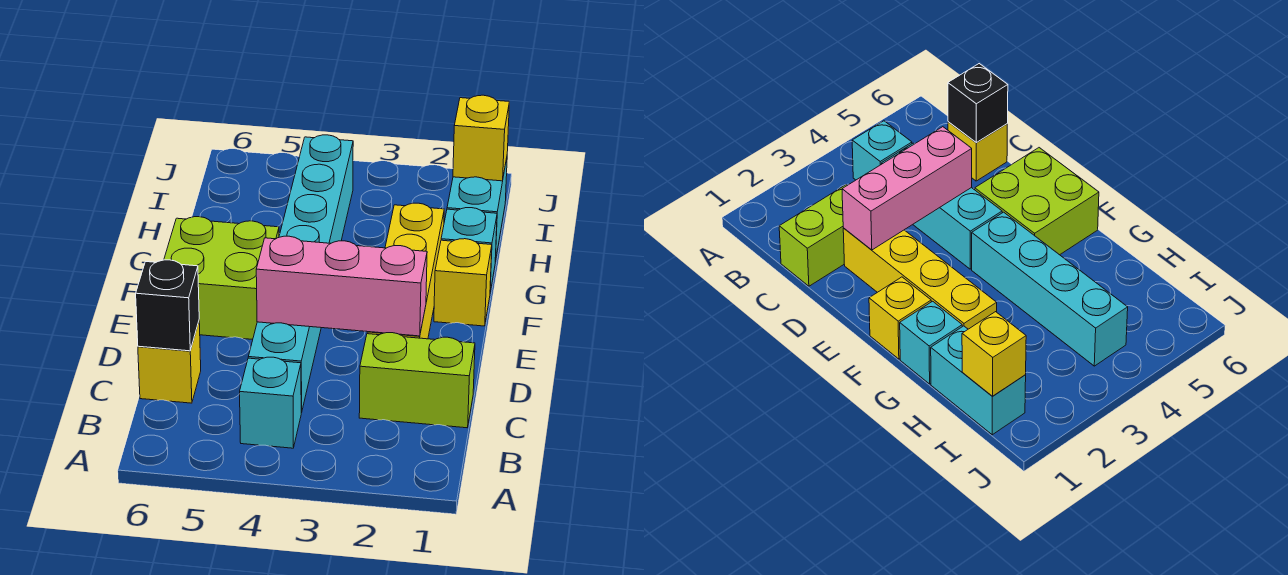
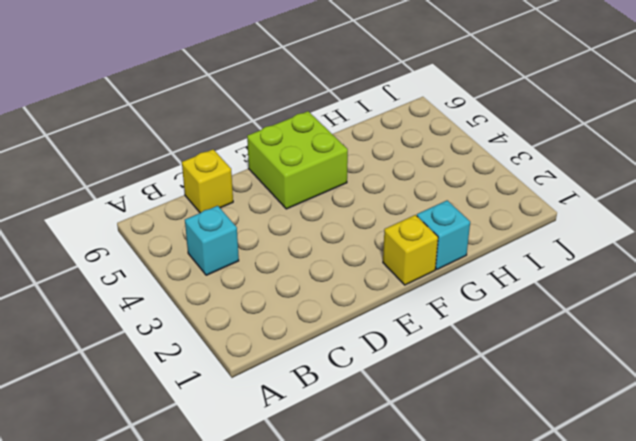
none -> lime brick C1:C2 level 1
none -> cyan brick C4:E4 level 1
none -> yellow brick D2:G2 level 1

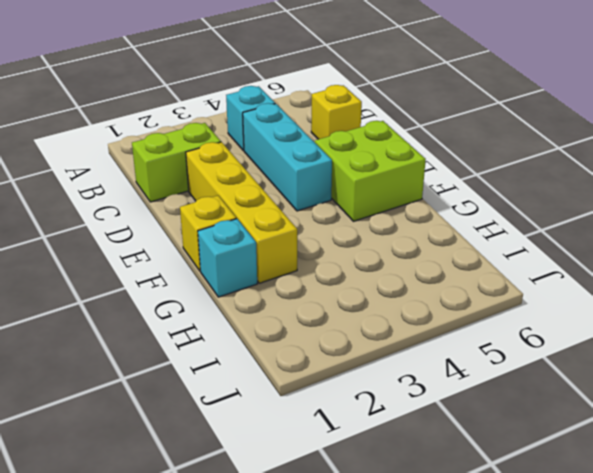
none -> cyan brick F4:I4 level 1
none -> cyan brick H1:I1 level 1
none -> black brick C6 level 2

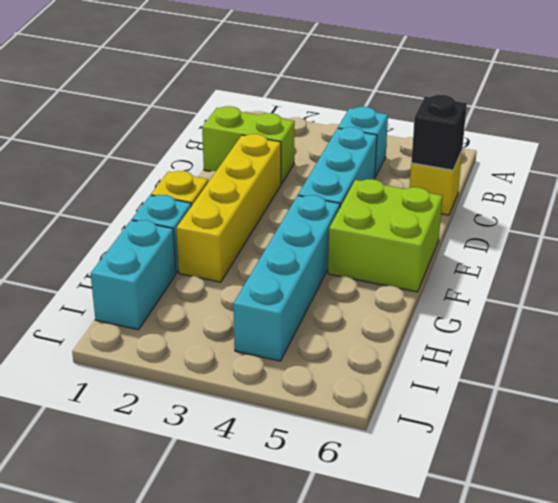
none -> pink brick D2:D4 level 2
none -> yellow brick I1 level 2

